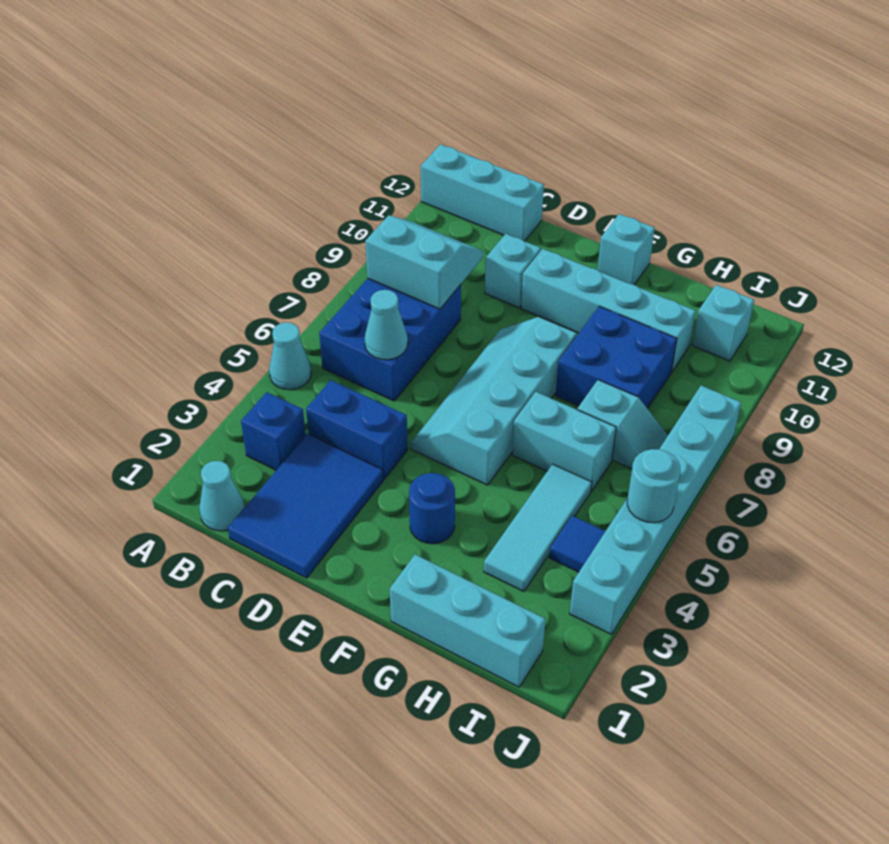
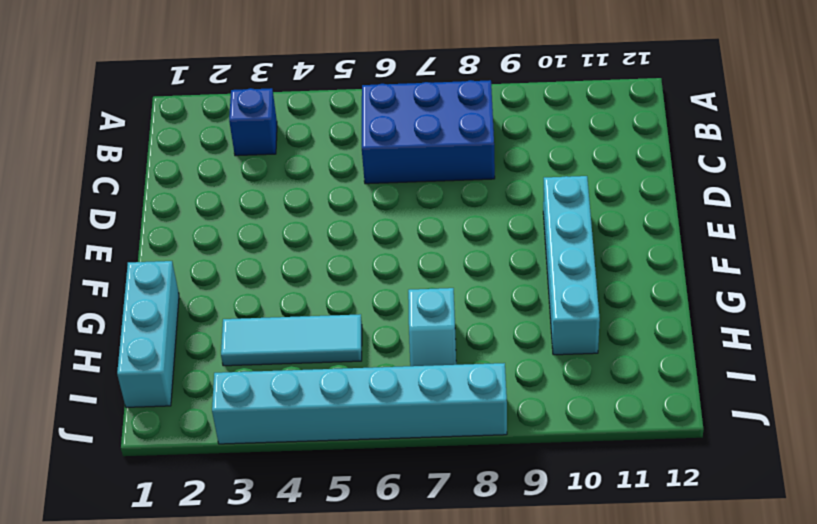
none -> cyan cone A5 level 1
none -> cyan brick A12:C12 level 1
none -> cyan cone B1 level 1

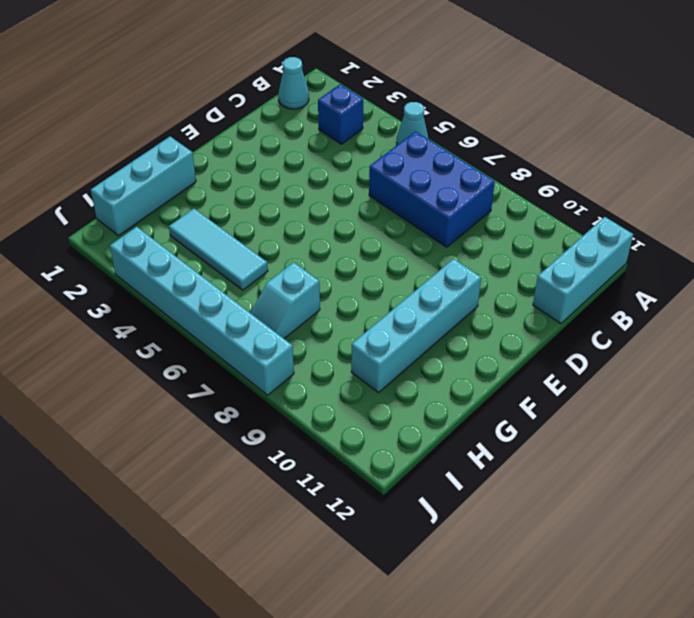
none -> blue tile C1:D3 level 1
none -> blue brick C4:D4 level 1
none -> cyan brick D10 level 1

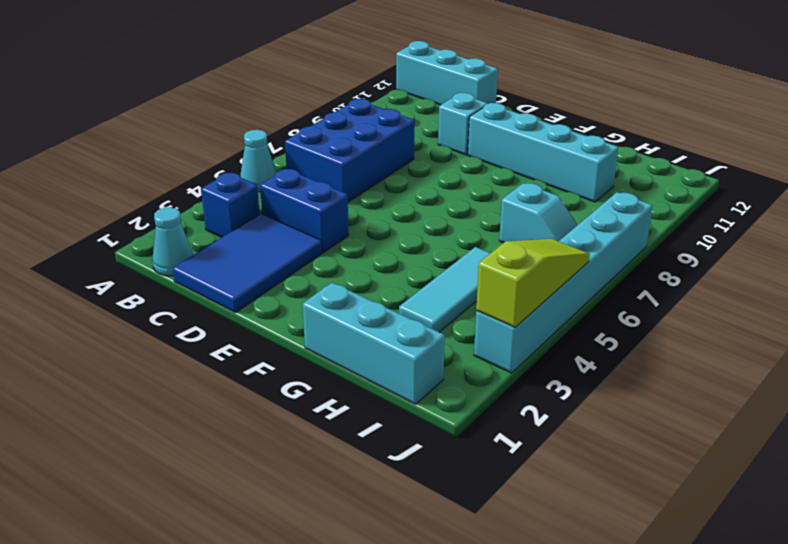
lime slope J3:J5 level 2 top 3 -> cyan round brick J5 level 2
none -> cyan slope E5:F8 level 1 top F
none -> blue round brick F3 level 1
none -> cyan brick F12 level 1

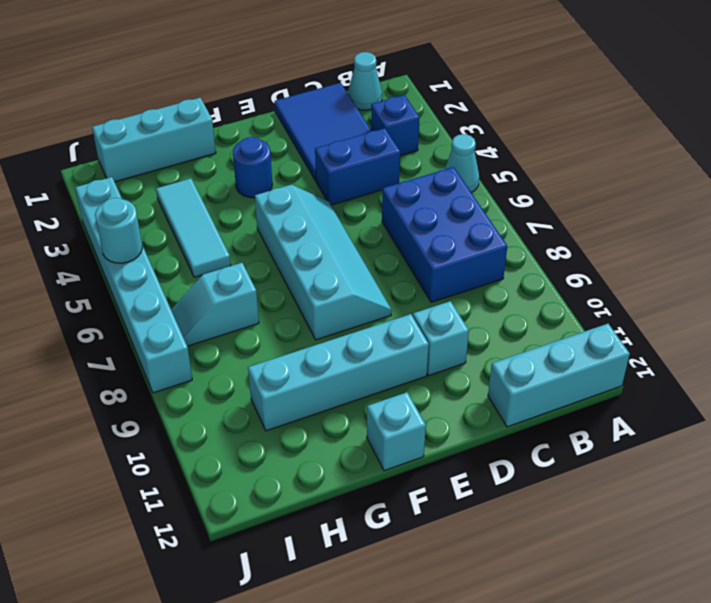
none -> cyan brick G6:H6 level 1
none -> blue brick G8:H9 level 1
none -> blue tile I4 level 1

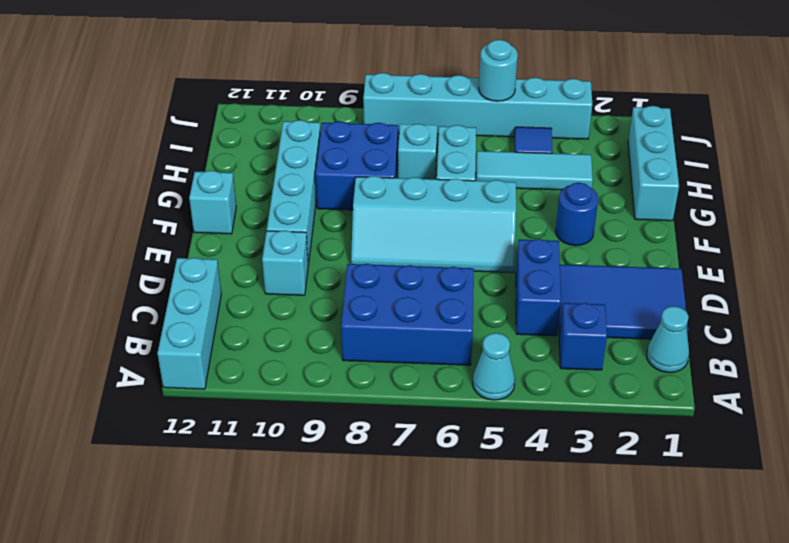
none -> cyan brick I11 level 1
none -> cyan slope B8:C9 level 2 top 8
none -> cyan cone C6 level 2

